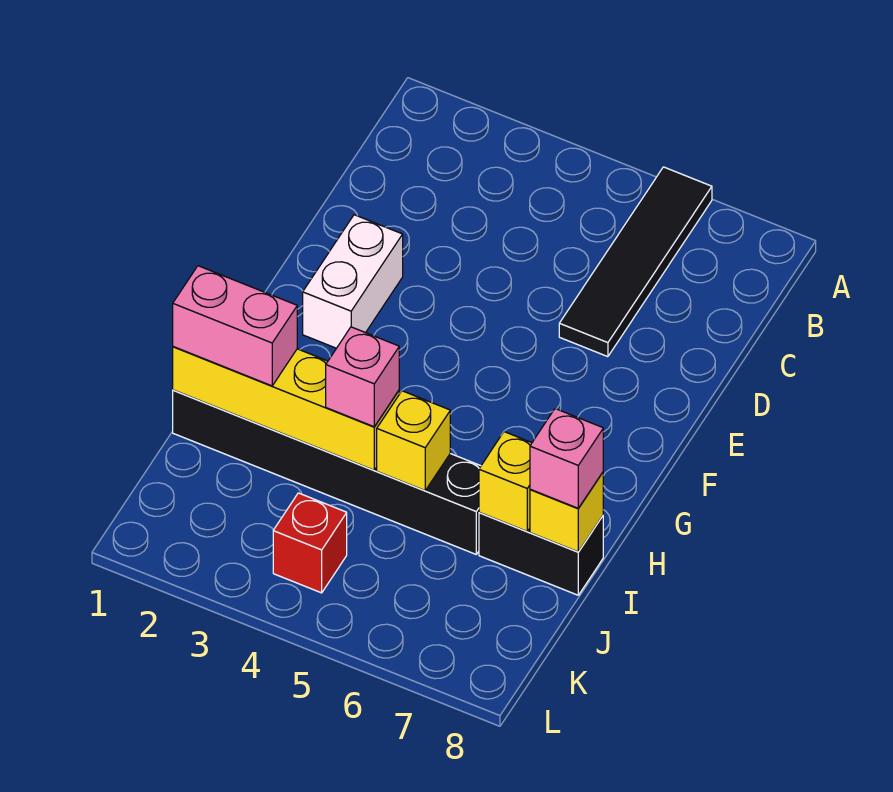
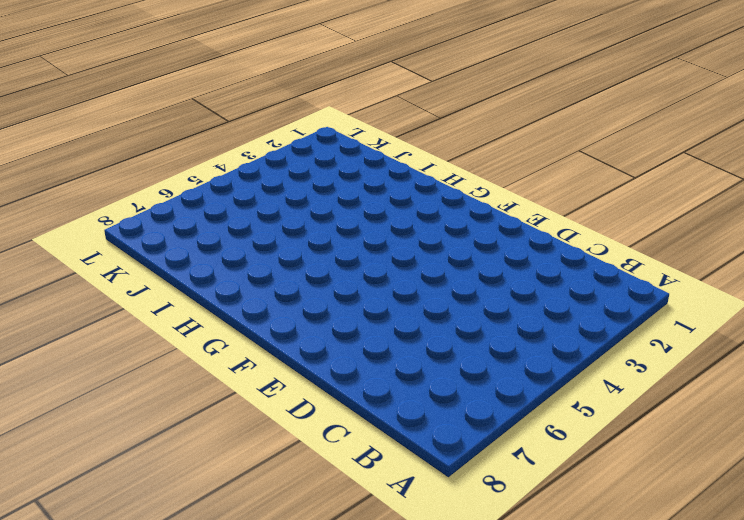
none -> black tile A6:D6 level 1
none -> white brick E2:F2 level 1
none -> black brick I1:I6 level 1

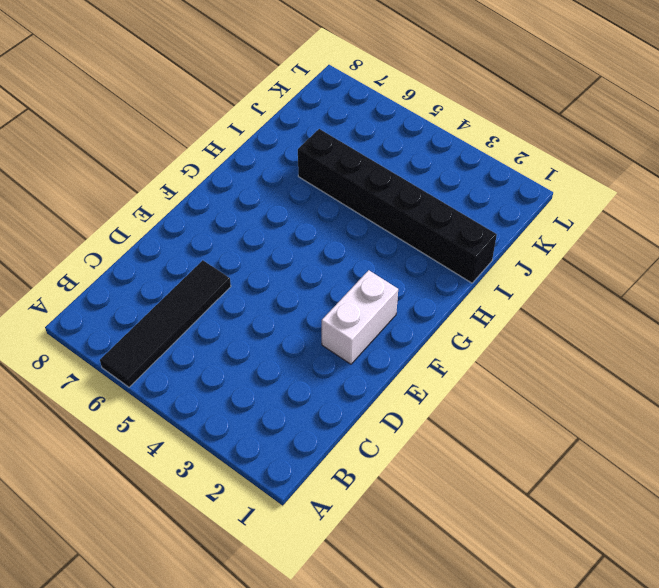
none -> black brick I7:I8 level 1
none -> red brick K4 level 1
none -> yellow brick I1:I4 level 2

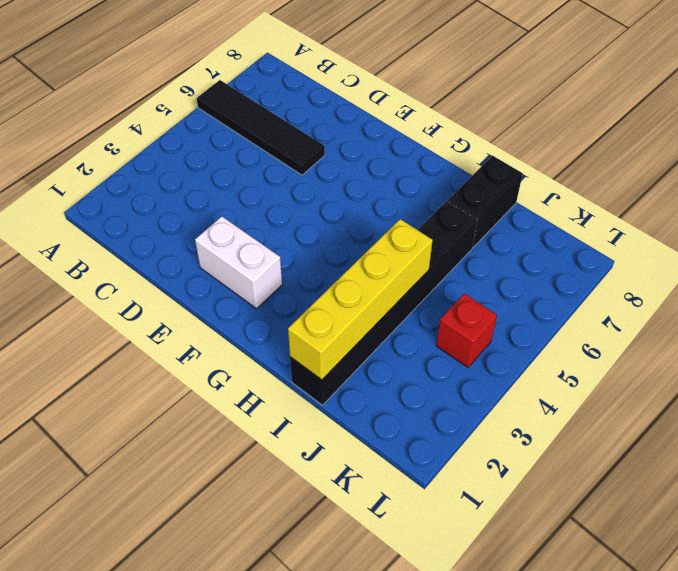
none -> yellow brick I5 level 2
none -> yellow brick I7 level 2
none -> yellow brick I8 level 2

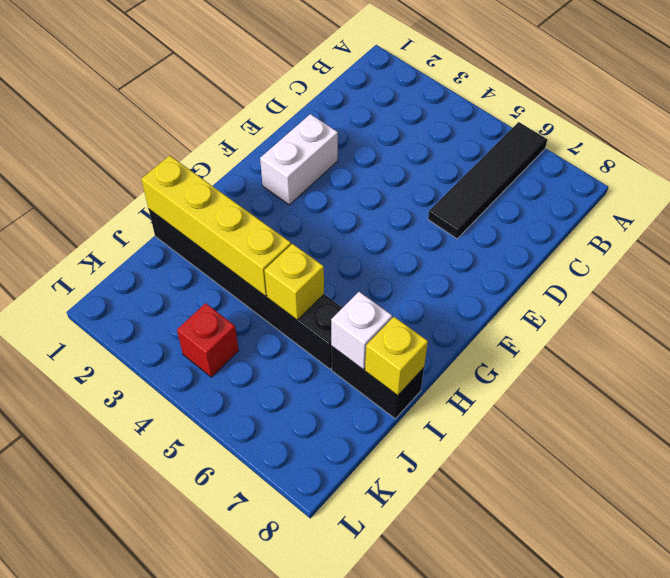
white brick I7 level 2 -> yellow brick I7 level 2
none -> pink brick I1:I2 level 3
none -> pink brick I4 level 3
none -> pink brick I8 level 3

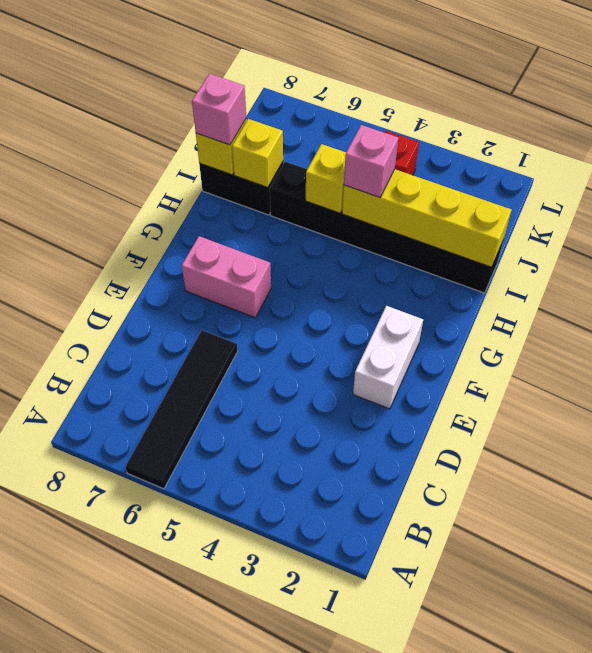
pink brick F6:F7 level 1 -> pink brick I1:I2 level 3

